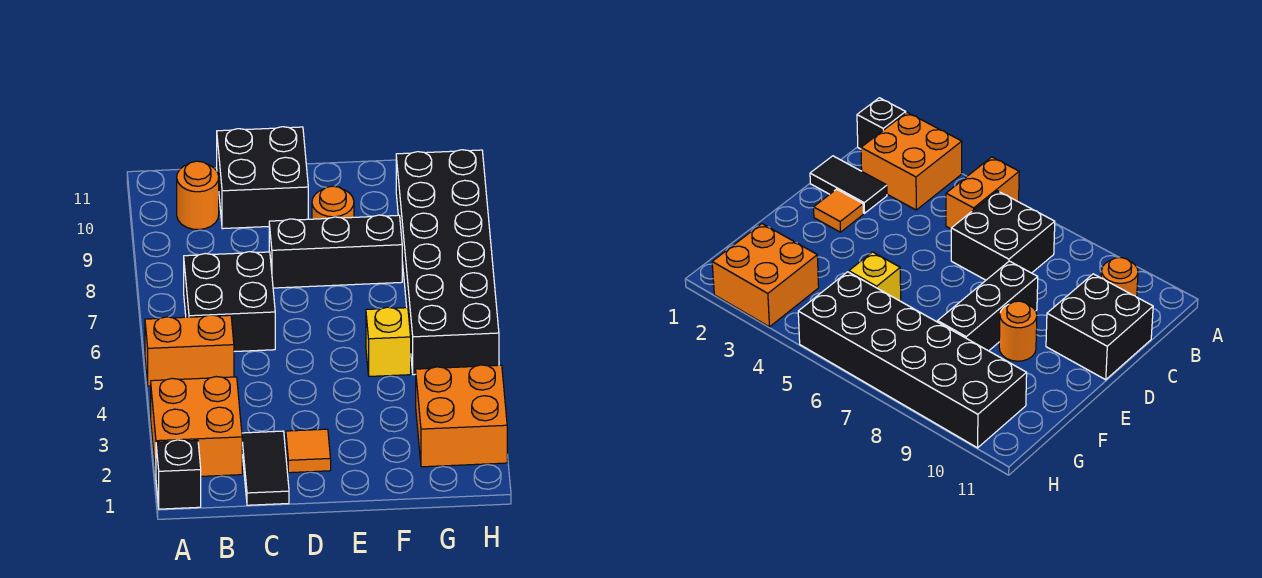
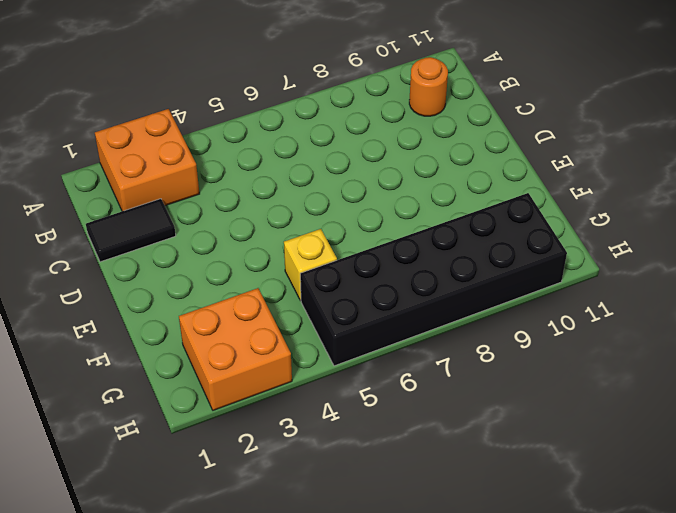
none -> black brick A1 level 1
none -> orange brick A5:B5 level 1
none -> black brick B6:C7 level 1

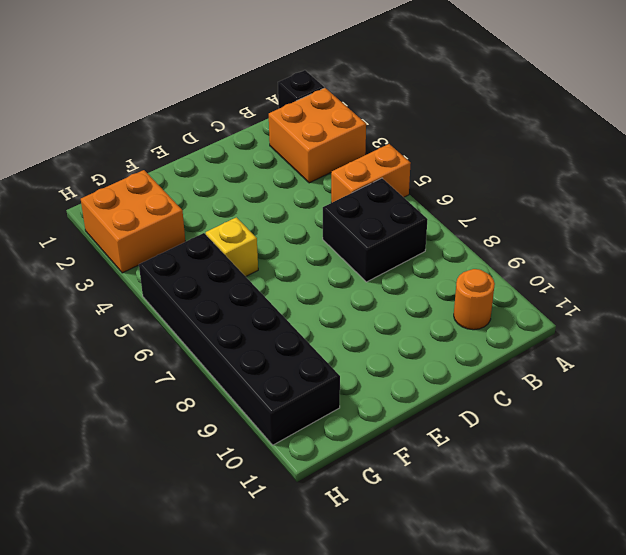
none -> black tile C1:C2 level 1
none -> black brick C10:D11 level 1
none -> orange tile D2 level 1

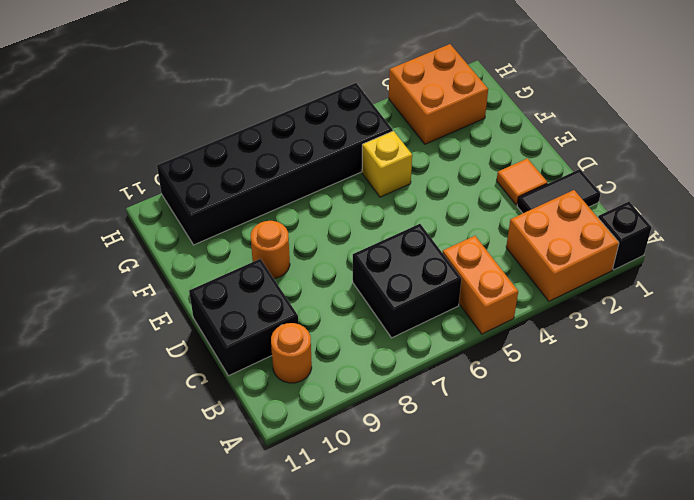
none -> black brick D8:F8 level 1

